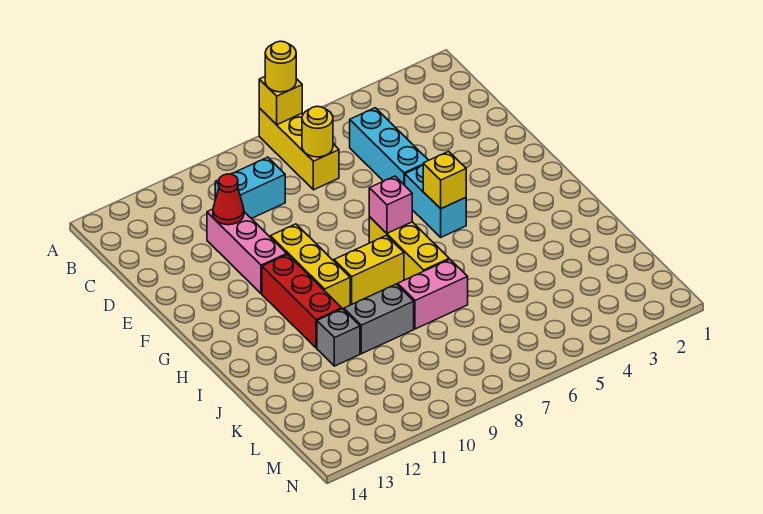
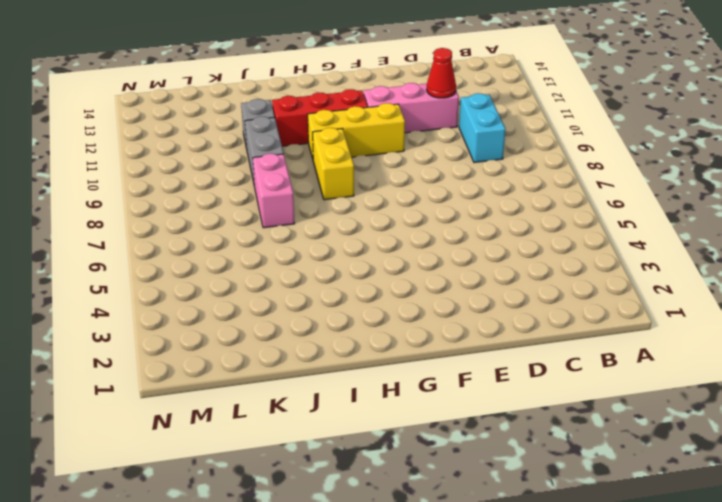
none -> yellow brick A7:C7 level 1
none -> cyan brick C5:E5 level 1
none -> cyan brick F5:G5 level 1

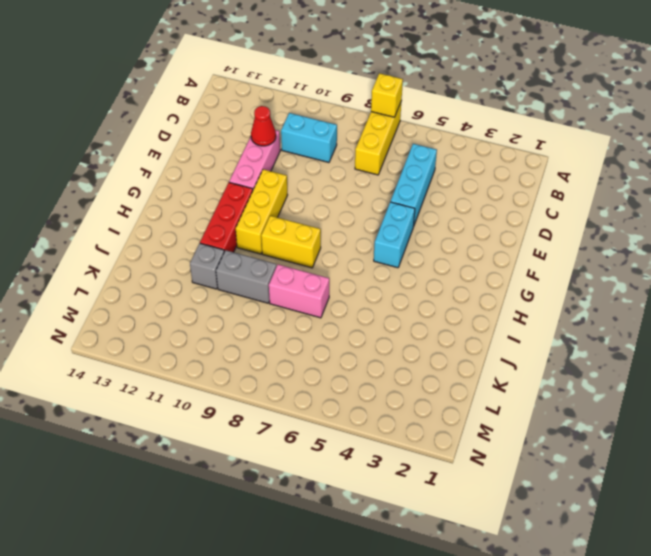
none -> yellow brick G7:I7 level 1
none -> yellow round brick C7 level 2
none -> yellow brick G5 level 2

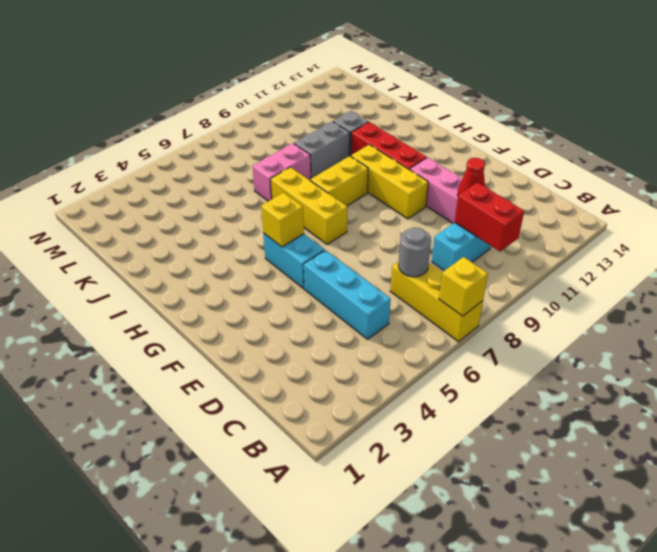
red brick B10:C10 level 2 -> none
grey round brick C7 level 2 -> yellow round brick C7 level 2
none -> pink brick G7 level 2
none -> yellow round brick A7 level 3

